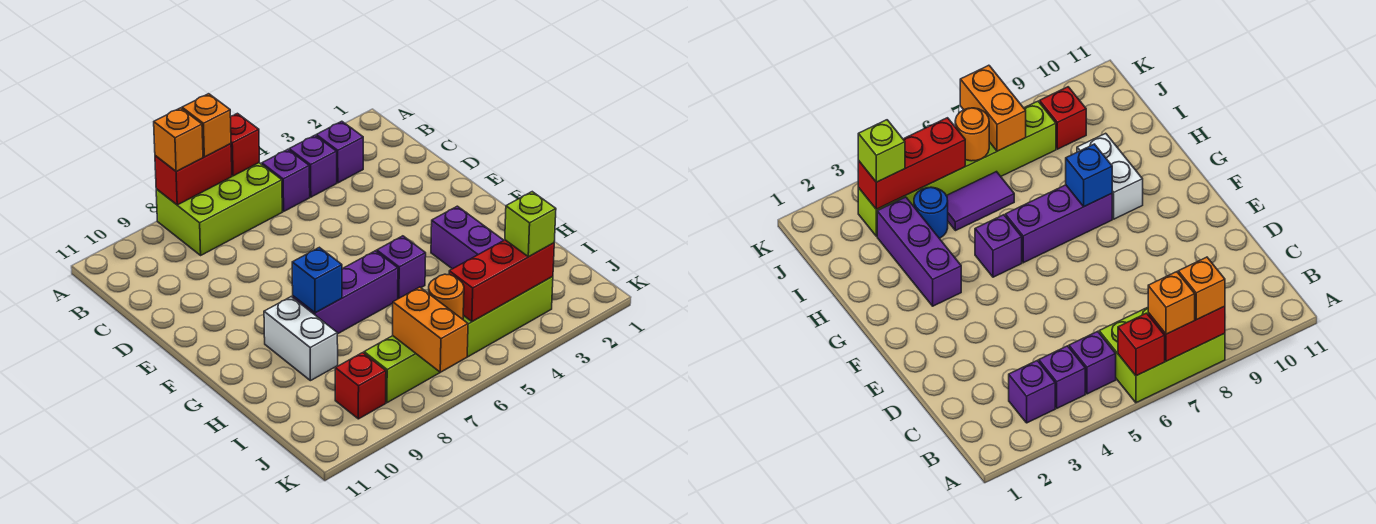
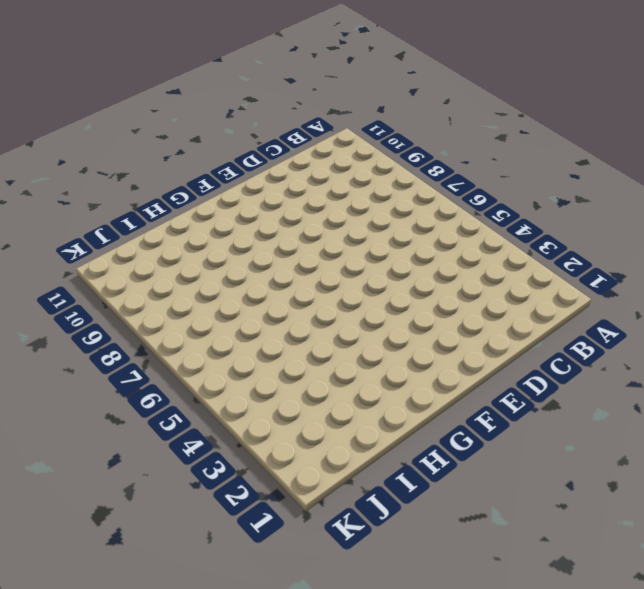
none -> lime brick A6:B8 level 1
none -> purple brick B3 level 1
none -> purple brick B4 level 1

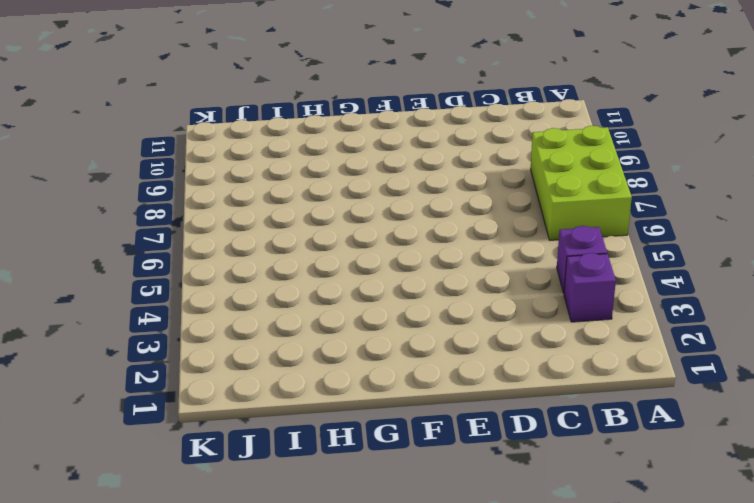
none -> purple brick B5 level 1
none -> purple brick G3:I3 level 1
none -> purple brick G5 level 1

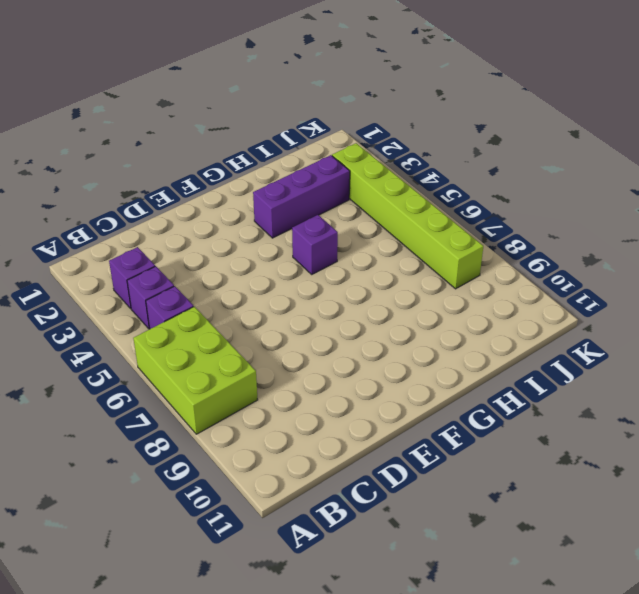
none -> purple brick G6:G8 level 1
none -> white brick G9:H9 level 1
none -> blue round brick I4 level 1

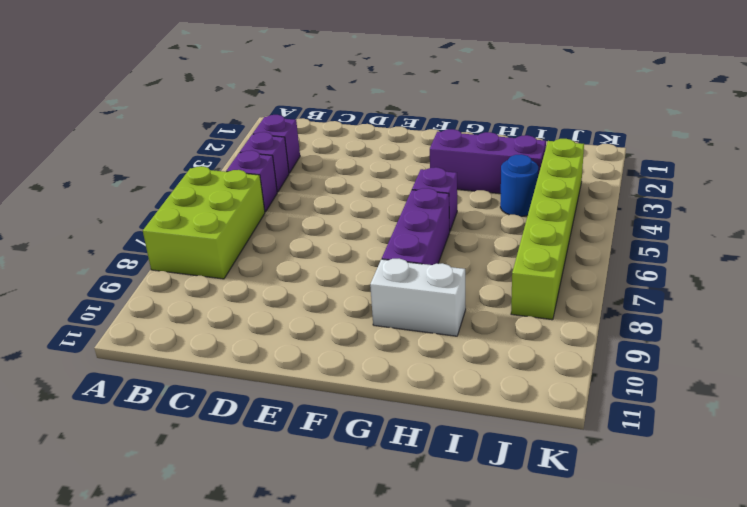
none -> purple tile I5:I6 level 1
none -> red brick J9 level 1
none -> red brick A6 level 2

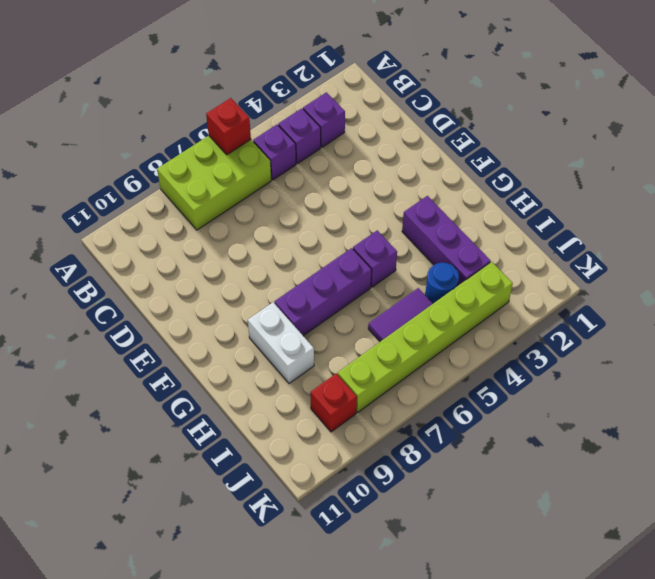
none -> red brick A7:A8 level 2
none -> blue brick G8 level 2
none -> red brick J3:J5 level 2

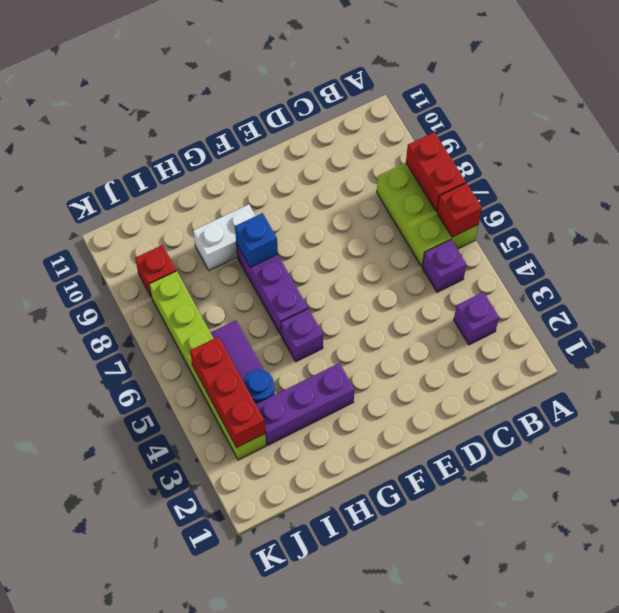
none -> purple brick B4 level 1
none -> orange round brick J6 level 2
none -> orange brick J7:K7 level 2

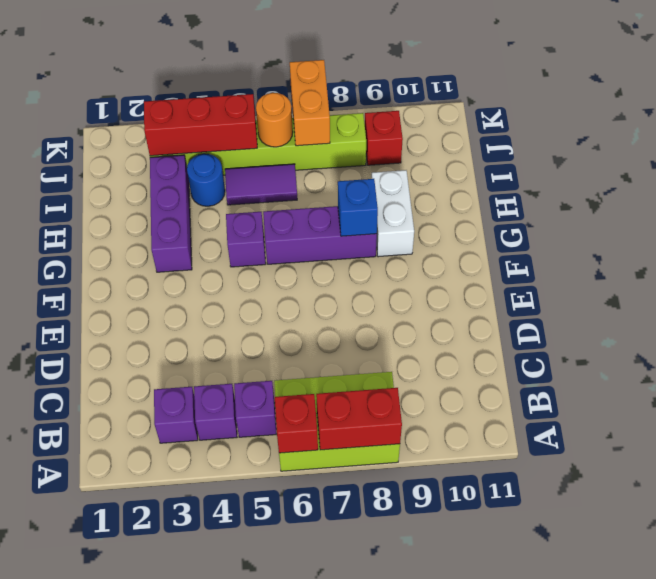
none -> orange brick A7 level 3
none -> orange brick A8 level 3
none -> lime brick J3 level 3

